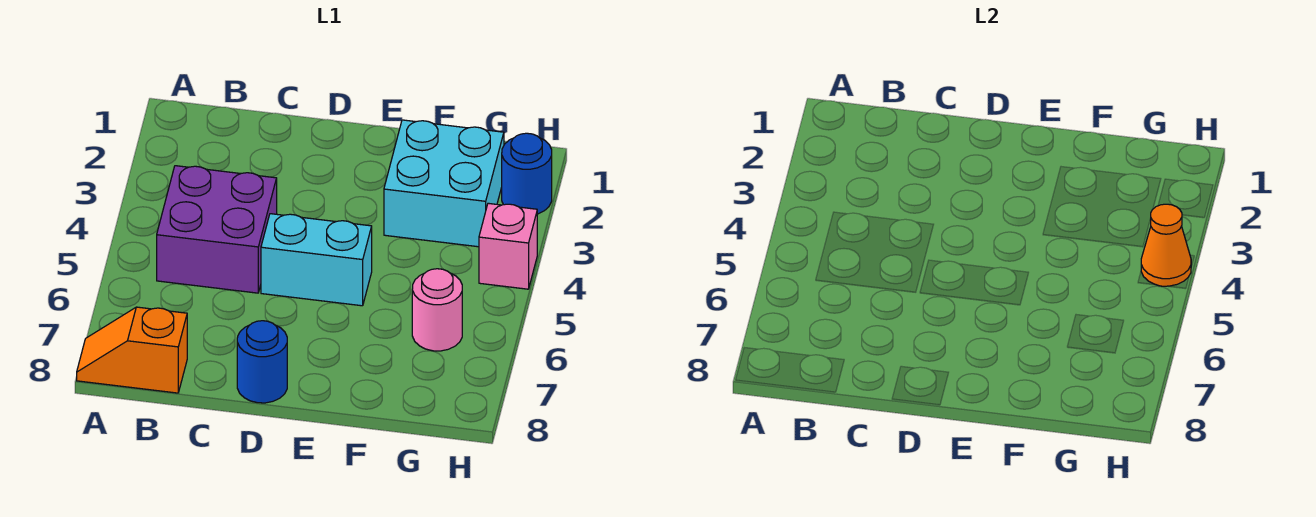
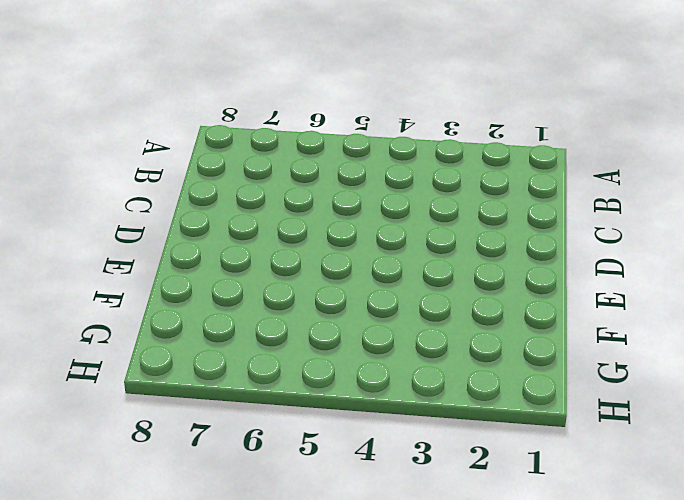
none -> orange slope A8:B8 level 1 top B
none -> purple brick B4:C5 level 1

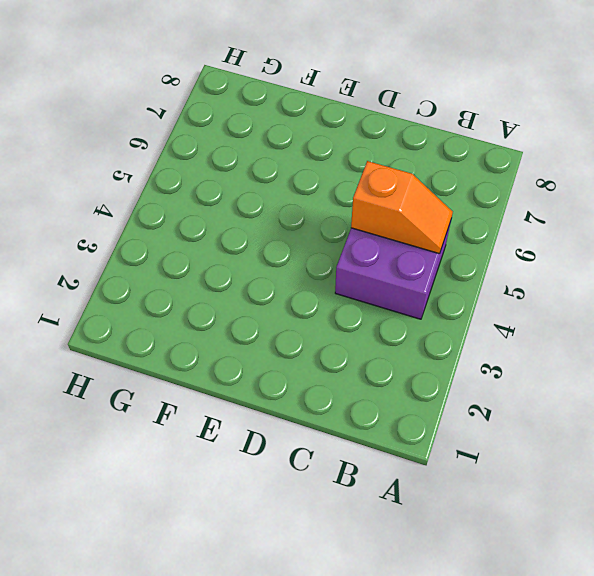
orange slope B5:C5 level 2 top C -> orange slope A8:B8 level 1 top B
none -> cyan brick D5:E5 level 1
none -> blue round brick D8 level 1

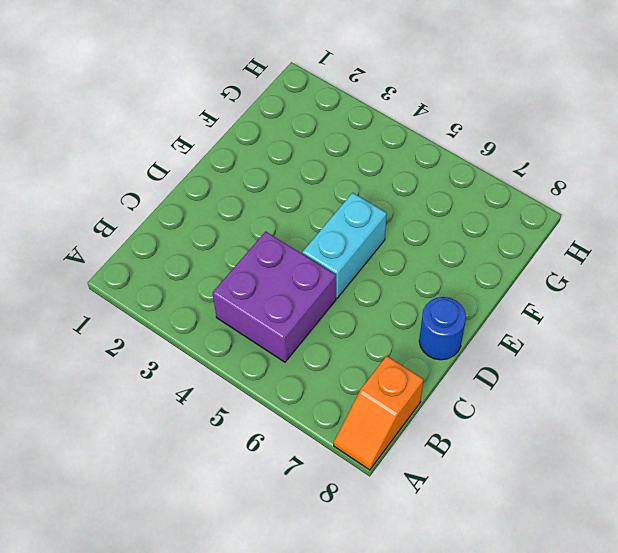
none -> cyan brick F2:G3 level 1
none -> pink round brick G6 level 1

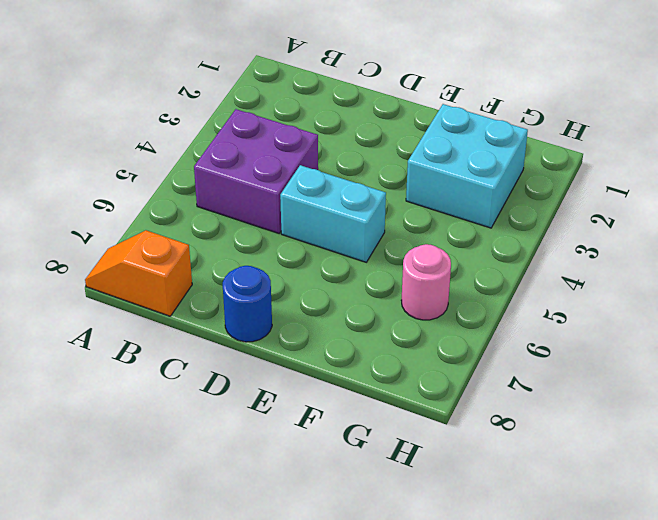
none -> blue round brick H2 level 1
none -> pink brick H4 level 1

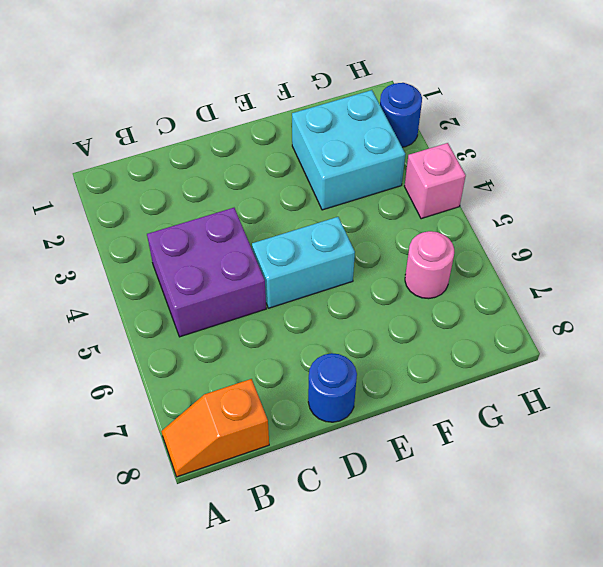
none -> orange cone H4 level 2

